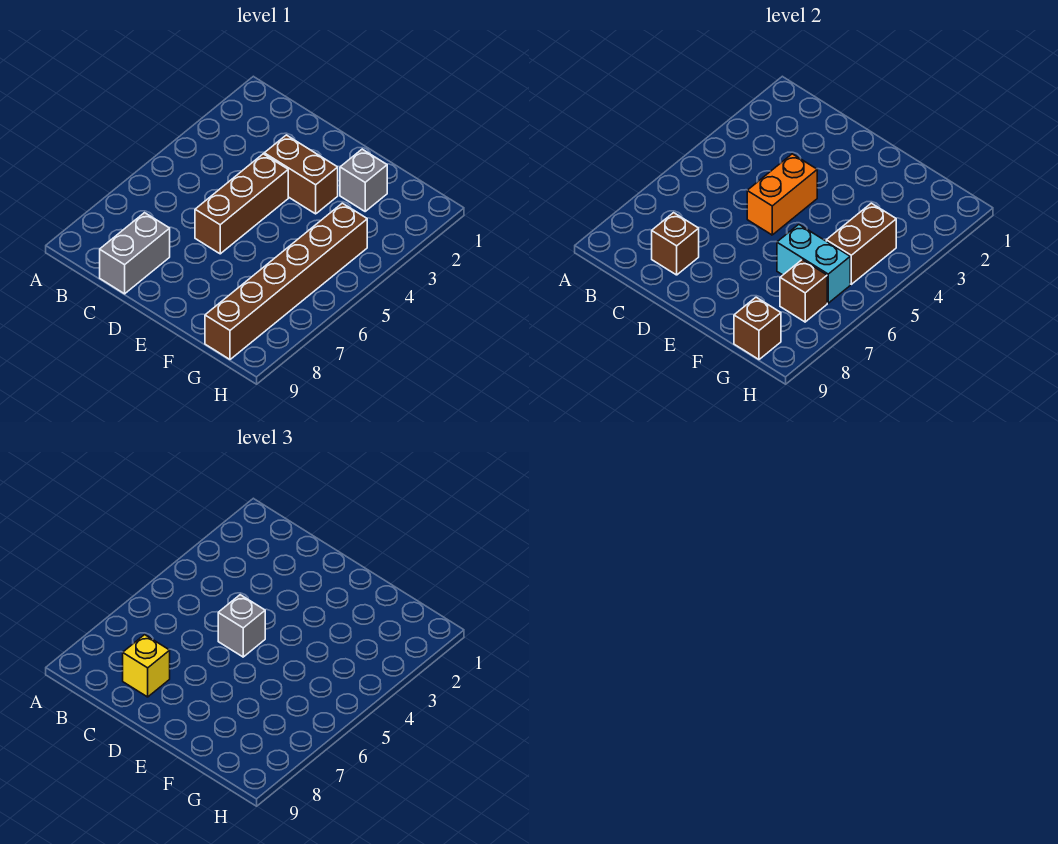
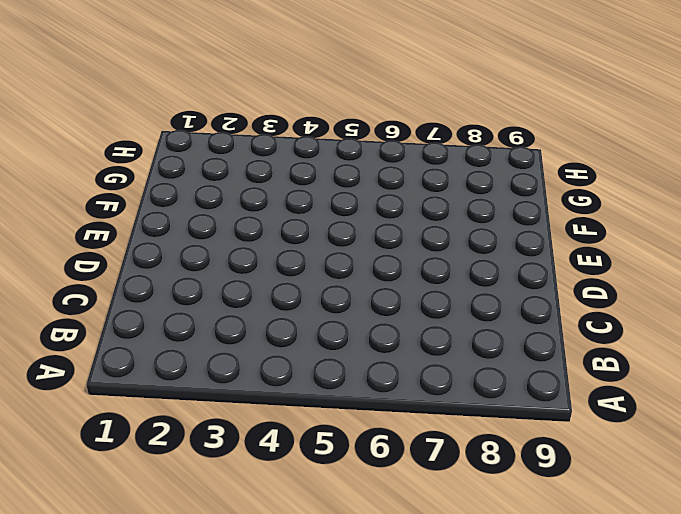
none -> grey brick C8:C9 level 1
none -> brown brick D3:E3 level 1
none -> brown brick D4:D6 level 1

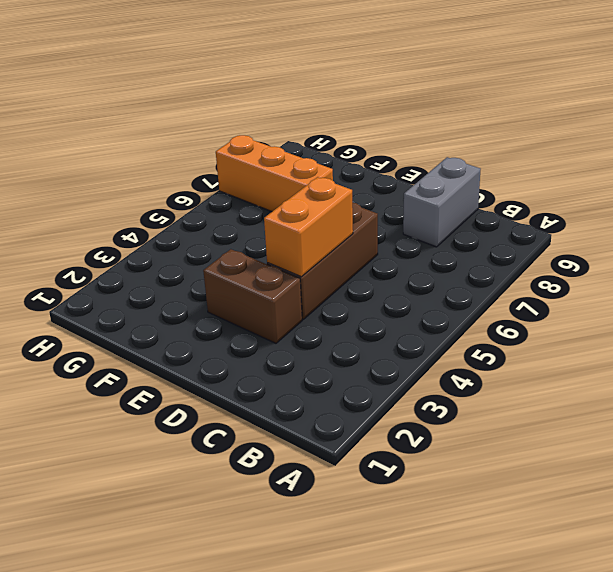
orange brick F7:H7 level 1 -> brown brick G4:G9 level 1
none -> grey brick F2 level 1
none -> brown brick C8 level 2
none -> cyan brick F6:G6 level 2

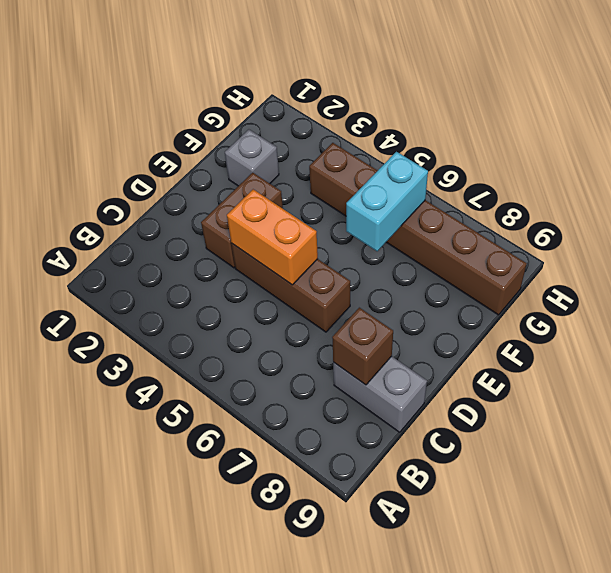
none -> brown brick G4:G5 level 2
none -> brown brick G7 level 2
none -> brown brick G9 level 2

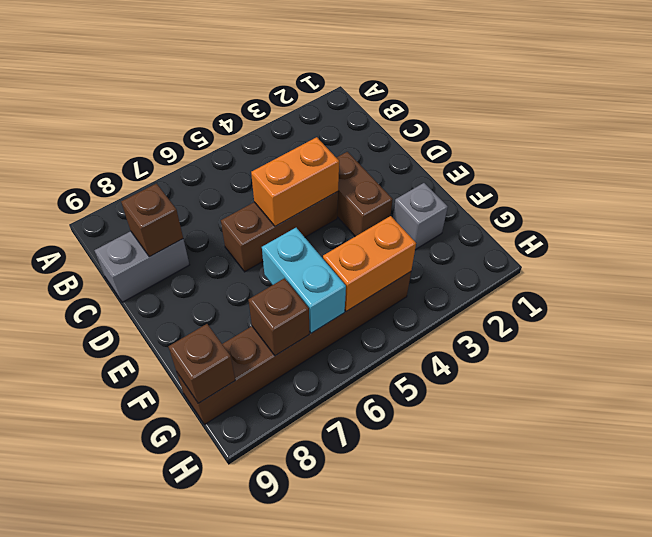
orange brick G4:G5 level 2 -> brown brick G4:G5 level 2
none -> yellow brick C8 level 3
none -> grey brick D5 level 3

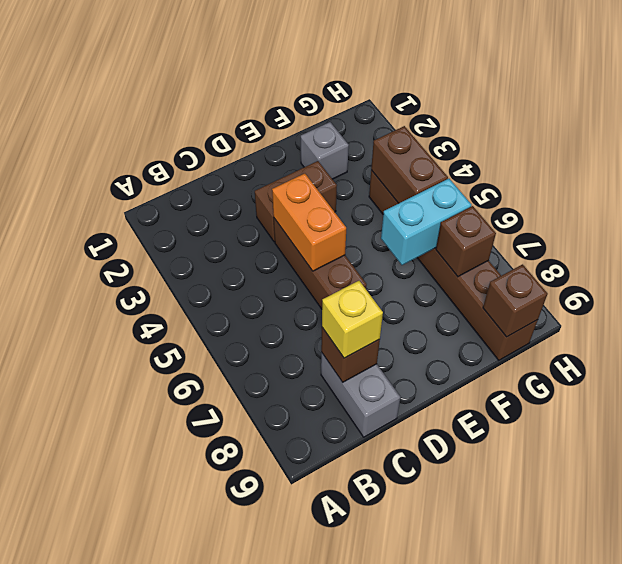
none -> grey brick D5 level 3

